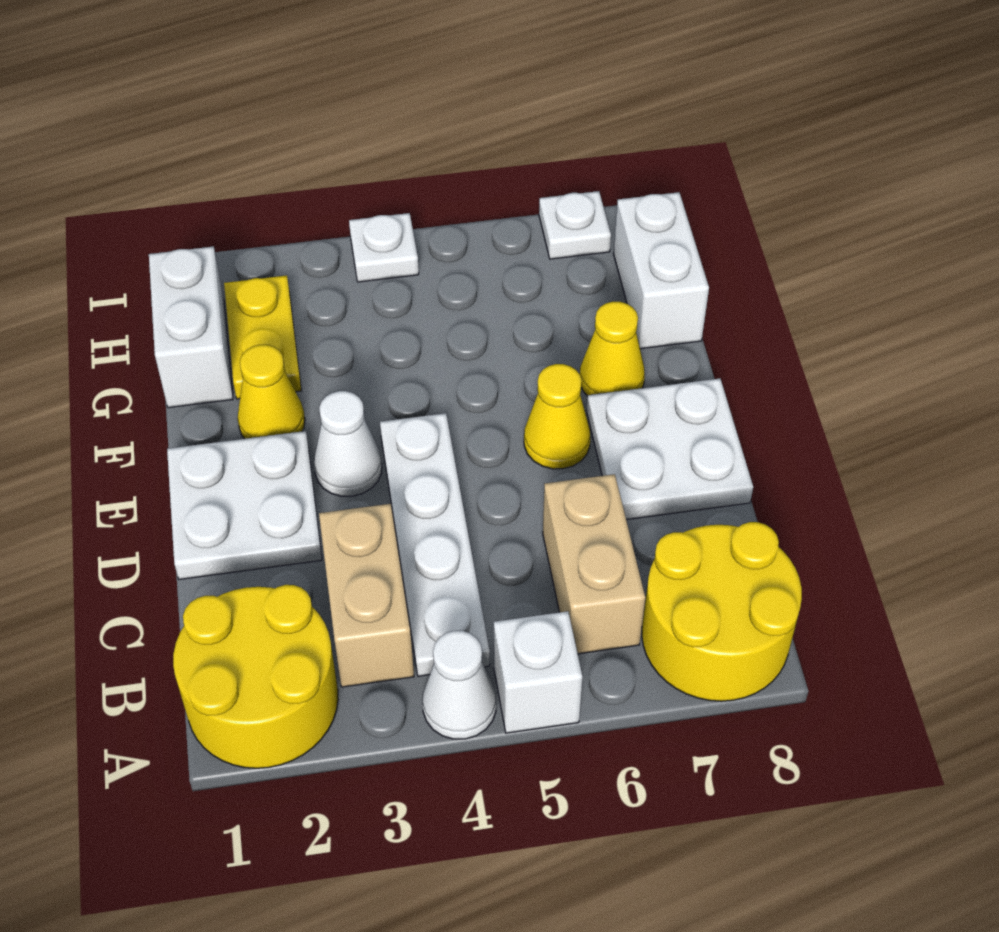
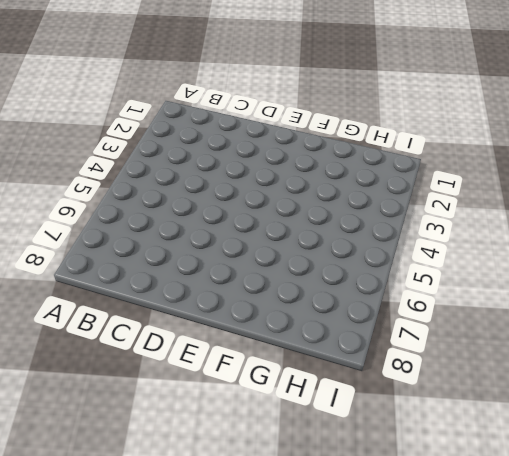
none -> yellow round brick A1:B2 level 1
none -> white cone A4 level 1
none -> white brick A5 level 1

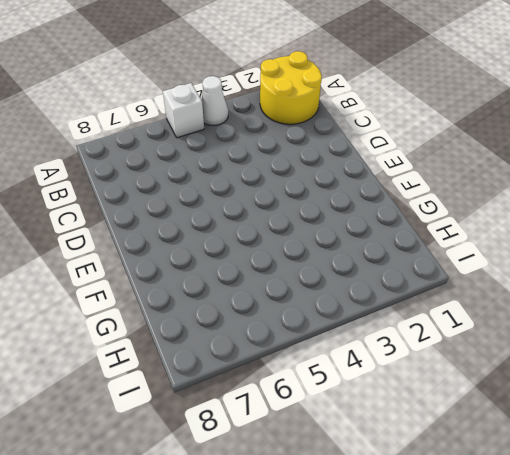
none -> yellow round brick A7:B8 level 1
none -> tan brick B3:C3 level 1
none -> white plate B4:E4 level 1

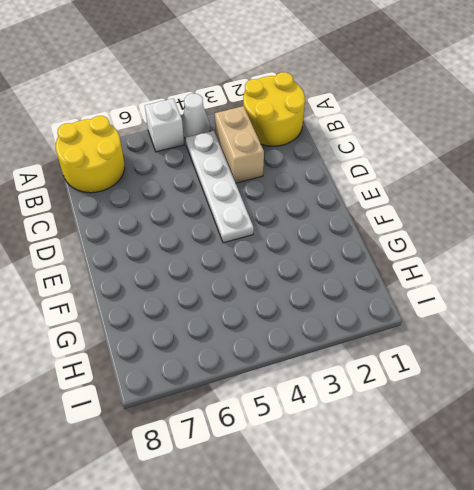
none -> tan brick B6:C6 level 1
none -> white plate D1:E2 level 1
none -> white plate D7:E8 level 1

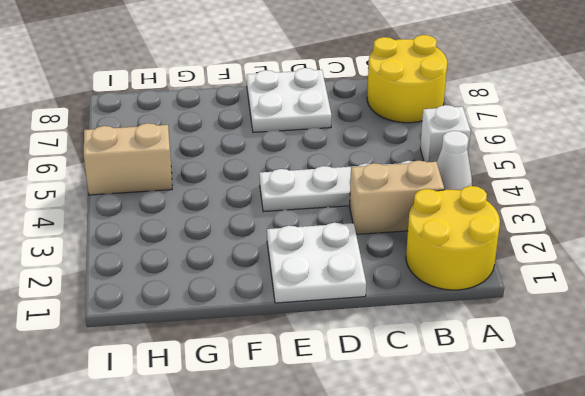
tan brick H5:I5 level 1 -> tan brick B6:C6 level 1
none -> white cone E3 level 1
none -> yellow cone E6 level 1
none -> yellow cone F2 level 1

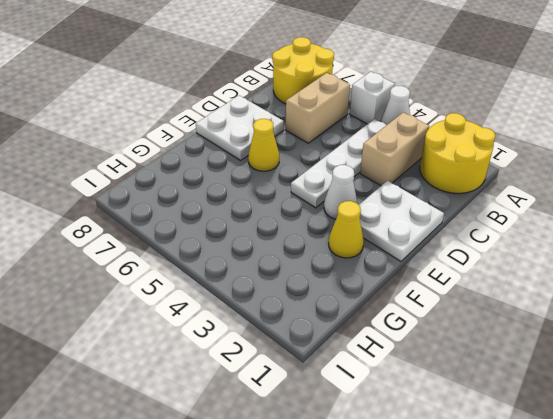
none -> yellow cone F7 level 1
none -> white brick G1:H1 level 1
none -> yellow plate G2:H2 level 1

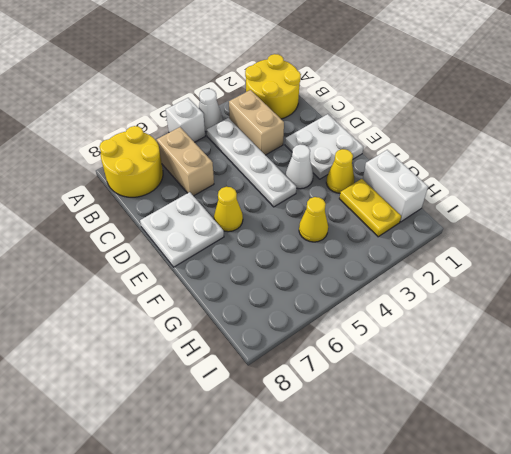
yellow cone G4 level 1 -> yellow cone F7 level 1
none -> white brick G8:H8 level 1
none -> white plate I4 level 1
none -> white plate I7 level 1

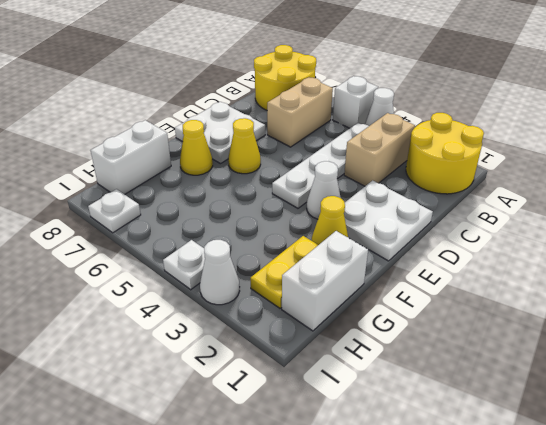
white cone I3 level 1 -> none

